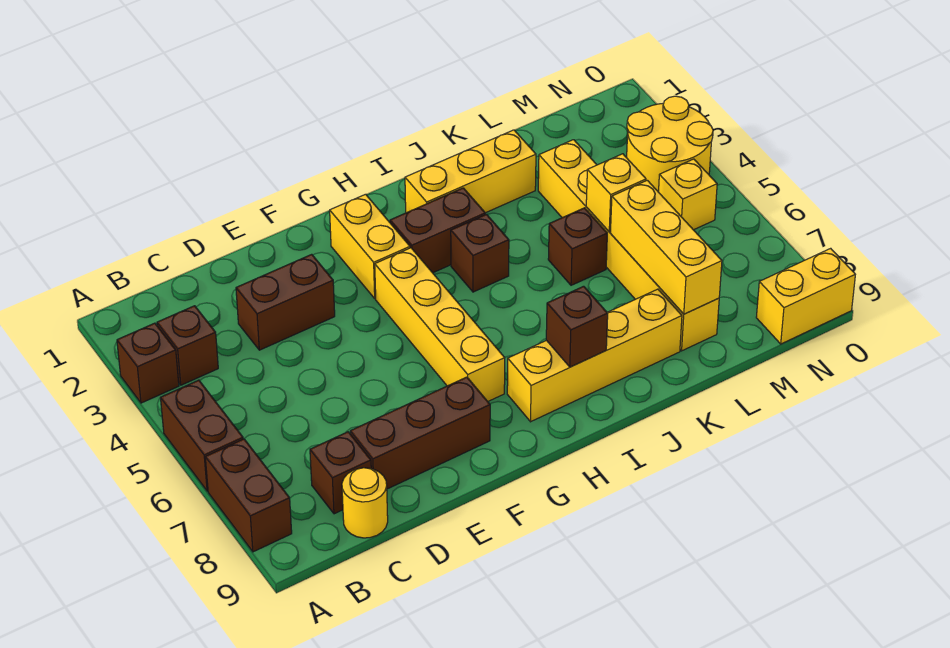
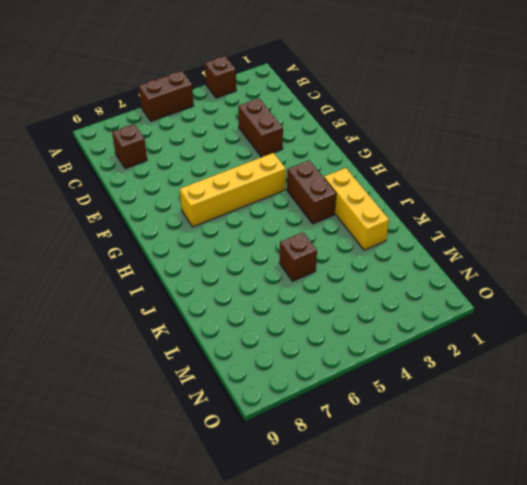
none -> brown brick A7:A8 level 1
none -> brown brick B3 level 1
none -> yellow round brick C9 level 1

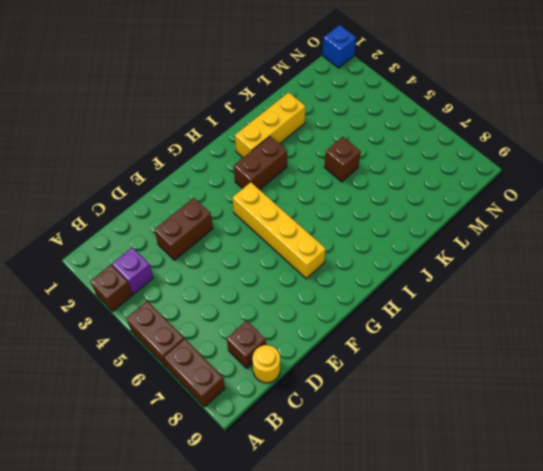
purple brick B3 level 1 -> brown brick B3 level 1
blue brick O1 level 1 -> none
none -> brown brick D8:F8 level 1
none -> yellow brick G2:G3 level 1
none -> yellow brick H8:K8 level 1

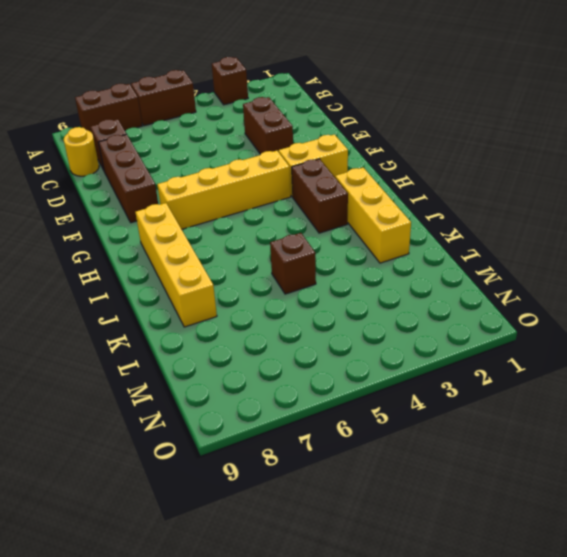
none -> brown brick B3 level 1
none -> brown brick I4 level 1
none -> yellow brick L3:L8 level 1

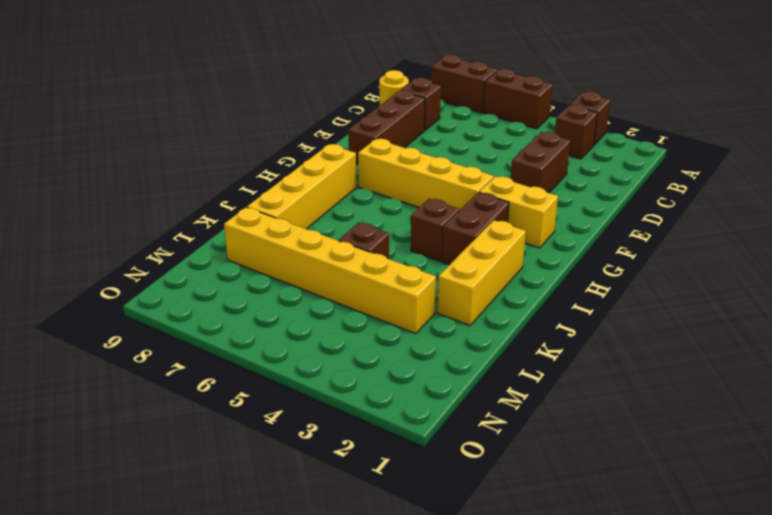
none -> yellow round brick N3:O4 level 1
none -> yellow brick N5 level 1
none -> yellow brick N9:O9 level 1

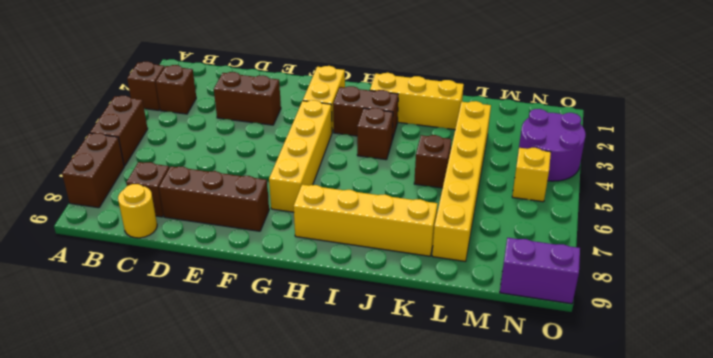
purple round brick N3:O4 level 1 -> yellow round brick N3:O4 level 1
purple brick N9:O9 level 1 -> yellow brick N9:O9 level 1
none -> brown brick I8 level 2
none -> yellow brick L5 level 2
none -> yellow brick L6:L8 level 2

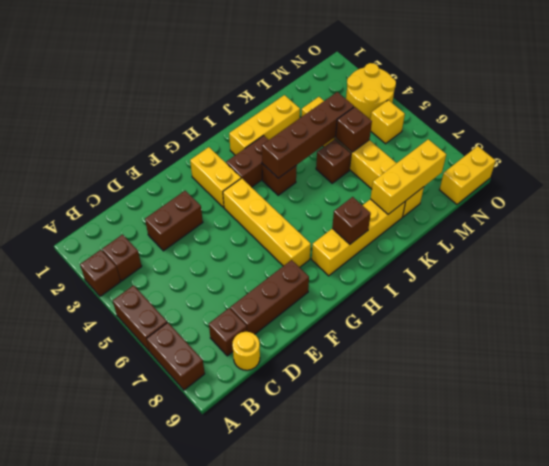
brown brick I4:L4 level 2 -> none
yellow brick K8:M8 level 2 -> yellow brick L6:L8 level 2
brown brick L5 level 2 -> yellow brick L5 level 2

